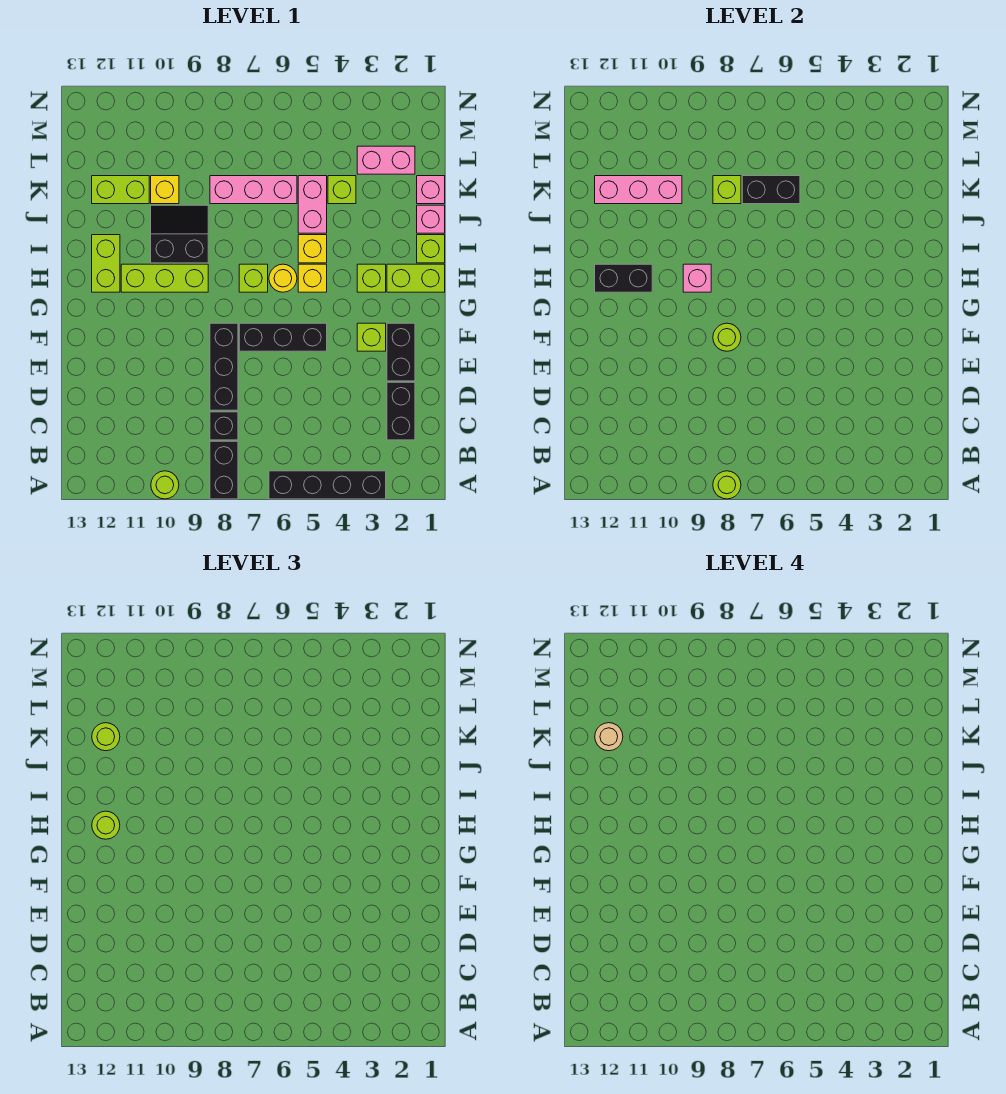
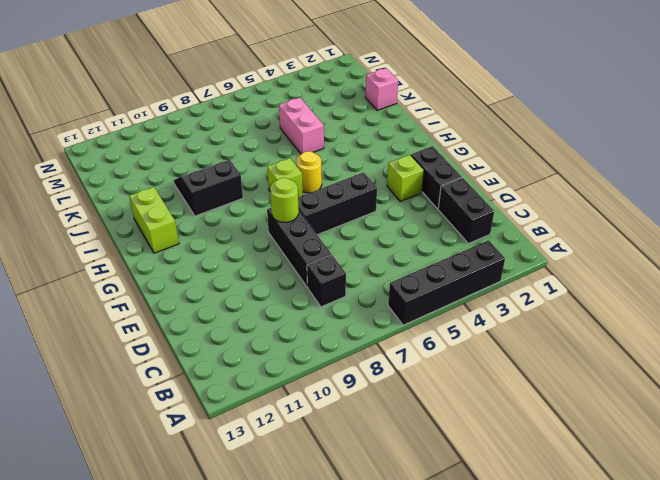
none -> black brick A8:B8 level 1
none -> lime round brick A10 level 1
none -> lime brick H1:H2 level 1
none -> lime brick H3 level 1

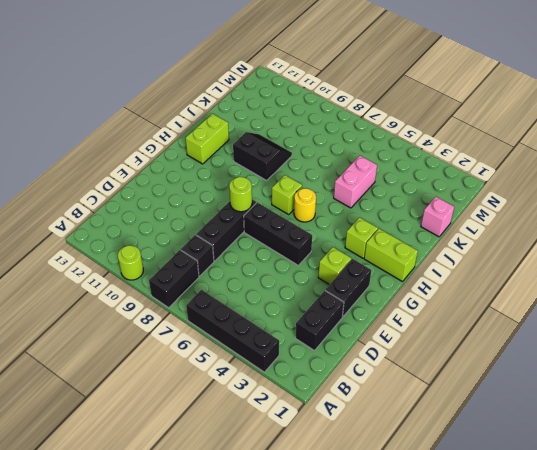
none -> yellow brick H5 level 1
none -> lime brick H9:H11 level 1
none -> lime brick I1 level 1
none -> yellow brick I5 level 1

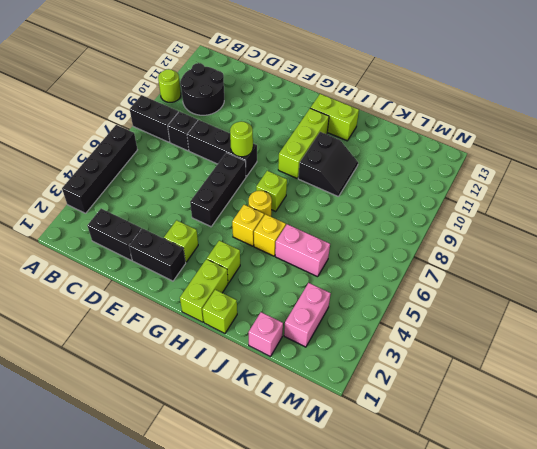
black round brick B10:C11 level 1 -> none
none -> pink brick J1 level 1
none -> lime brick K4 level 1
none -> pink brick K6:K8 level 1
none -> yellow brick K10 level 1

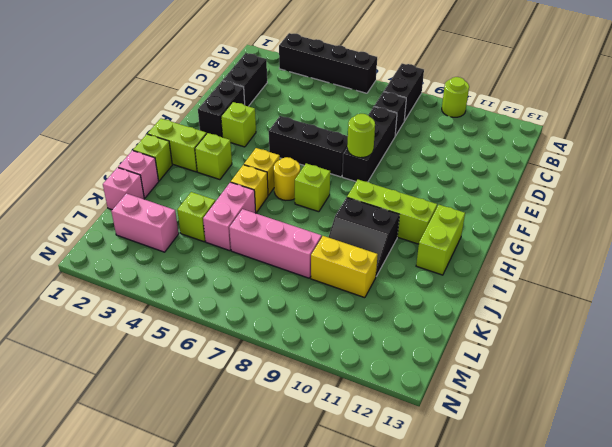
yellow brick K9:K10 level 1 -> yellow brick K10 level 1
none -> lime brick K11:K12 level 1
none -> lime round brick A8 level 2
none -> pink brick H9 level 2
none -> black brick H11:H12 level 2

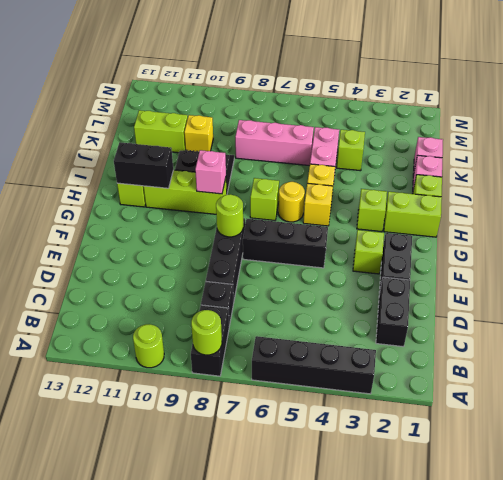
none -> pink brick L2:L3 level 1
none -> black brick K6:K7 level 2
none -> lime brick K8 level 2
none -> pink brick K10:K12 level 2

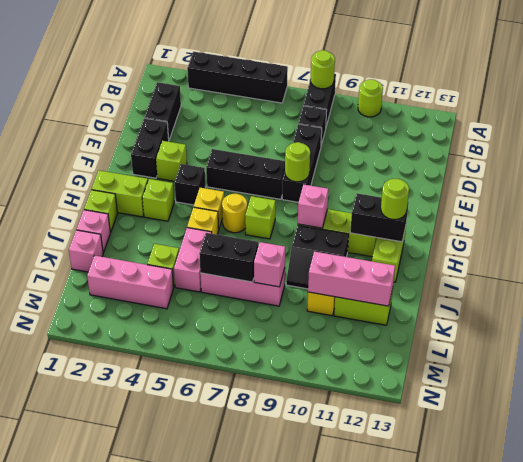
black brick G4 level 1 -> none
pink brick K8 level 2 -> lime brick K8 level 2
pink brick L2:L4 level 1 -> pink brick L2:L3 level 1
none -> lime round brick K12 level 3
none -> tan round brick K12 level 4

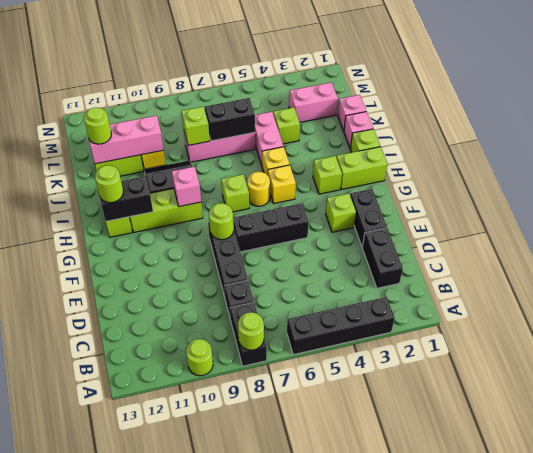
none -> tan round brick K12 level 4

